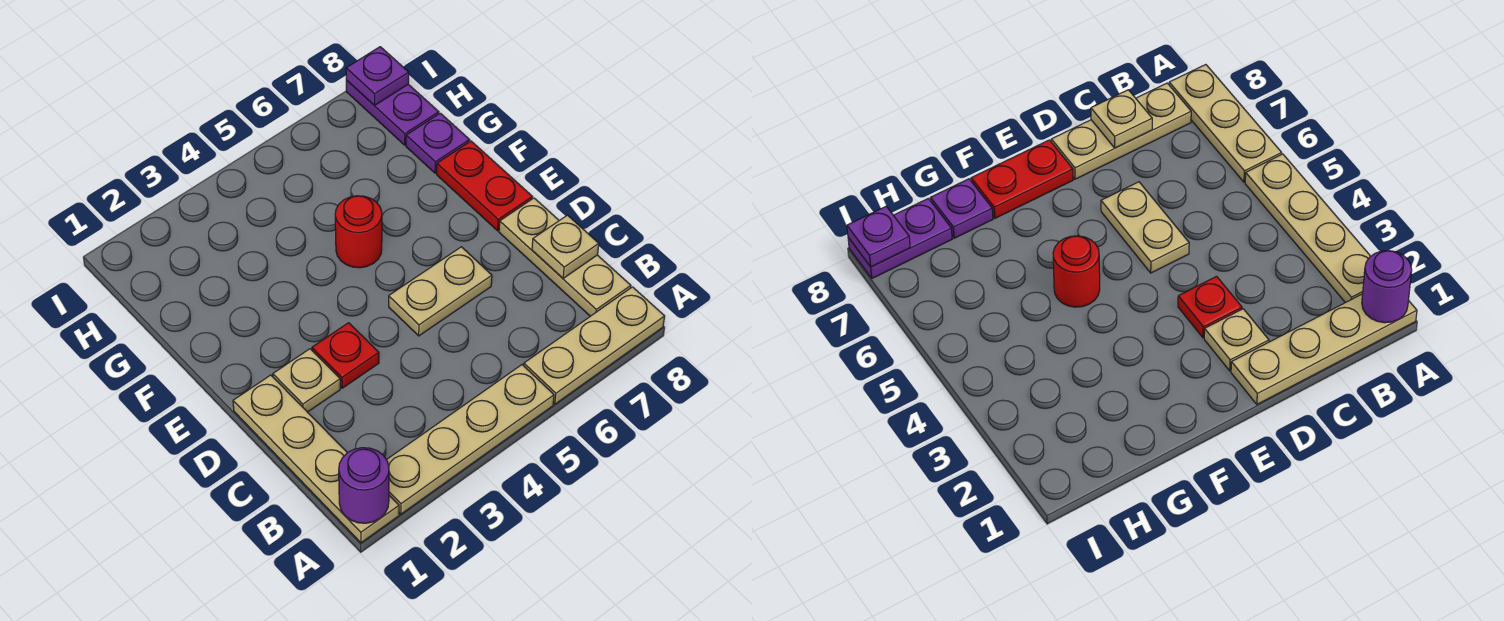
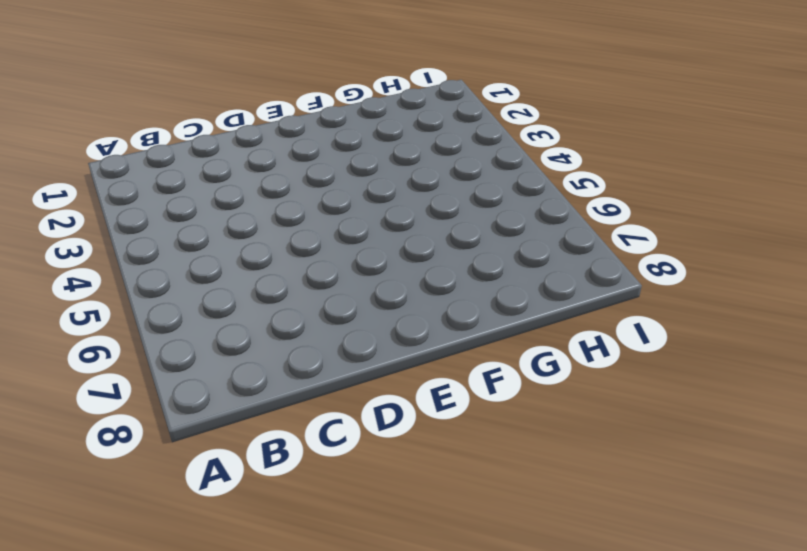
none -> tan plate A1:D1 level 1
none -> tan plate A2:A5 level 1
none -> tan plate A6:A8 level 1

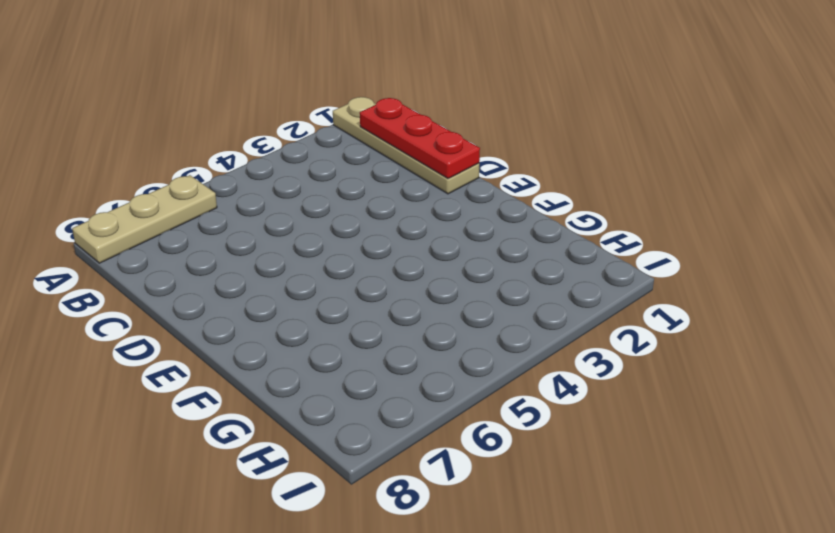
red plate B1:D1 level 2 -> none
none -> tan plate A2:A5 level 1
none -> tan plate B8:D8 level 1
none -> tan plate D2 level 1

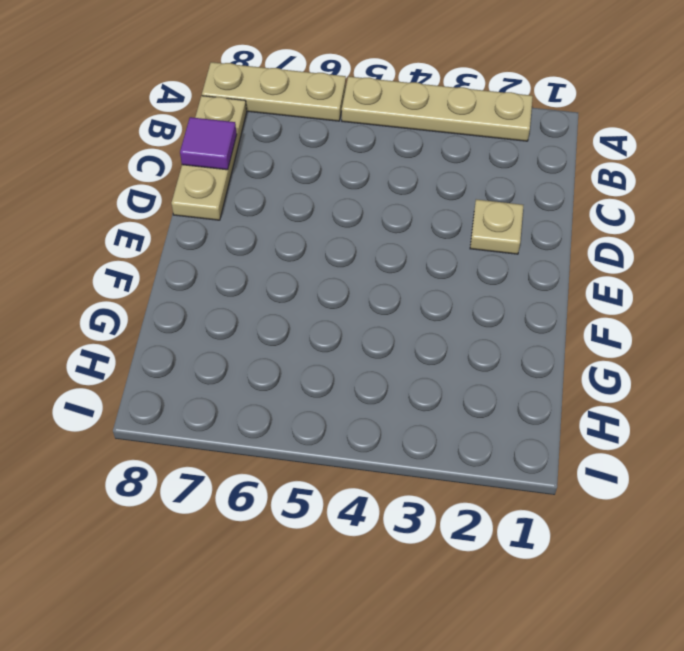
purple tile C8 level 2 -> tan plate C8 level 2
none -> tan plate A1:D1 level 1
none -> red plate D3 level 1
none -> tan plate D5:D6 level 1

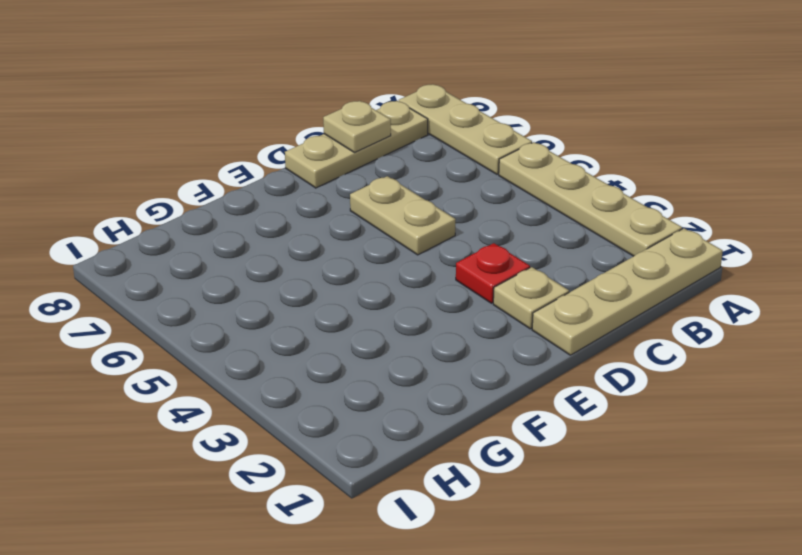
none -> red plate E8:F8 level 1
none -> red round brick F5 level 1
none -> purple plate G8 level 1

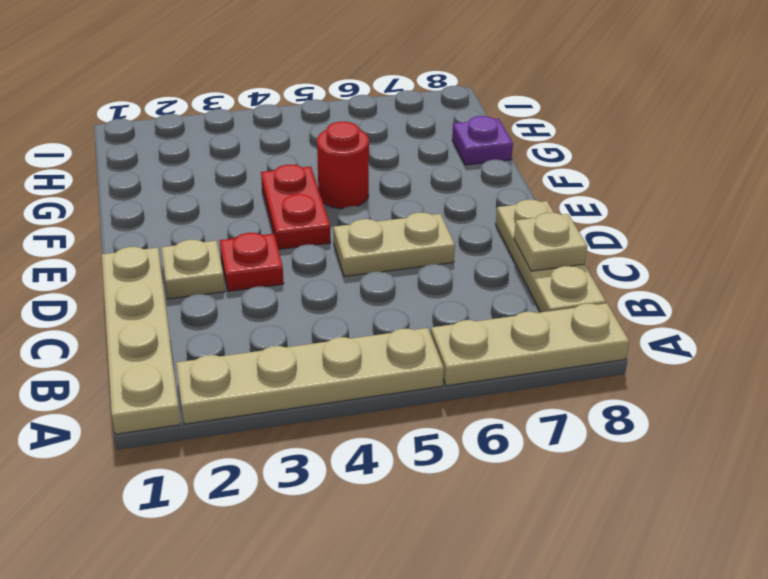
red plate E4:F4 level 1 -> red plate E8:F8 level 1
none -> purple plate H8:I8 level 1
none -> purple round brick A1 level 2
none -> purple plate I8 level 2

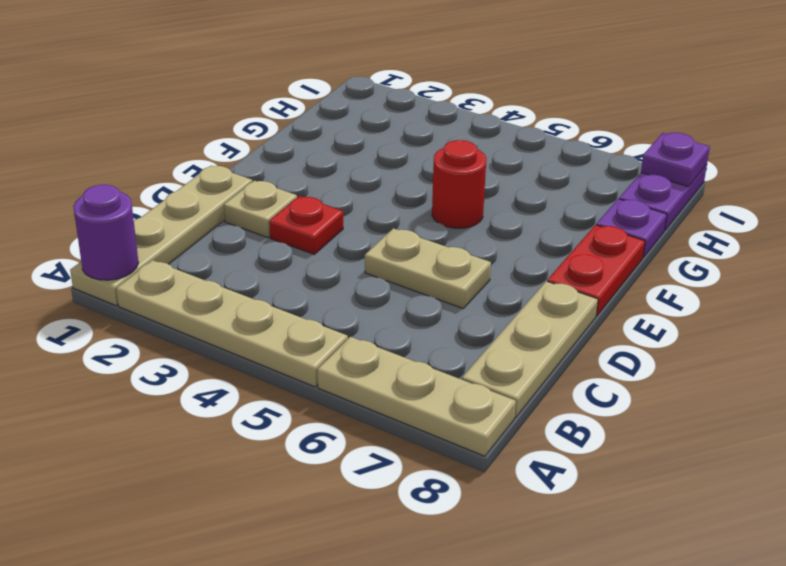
none -> tan plate C8 level 2

